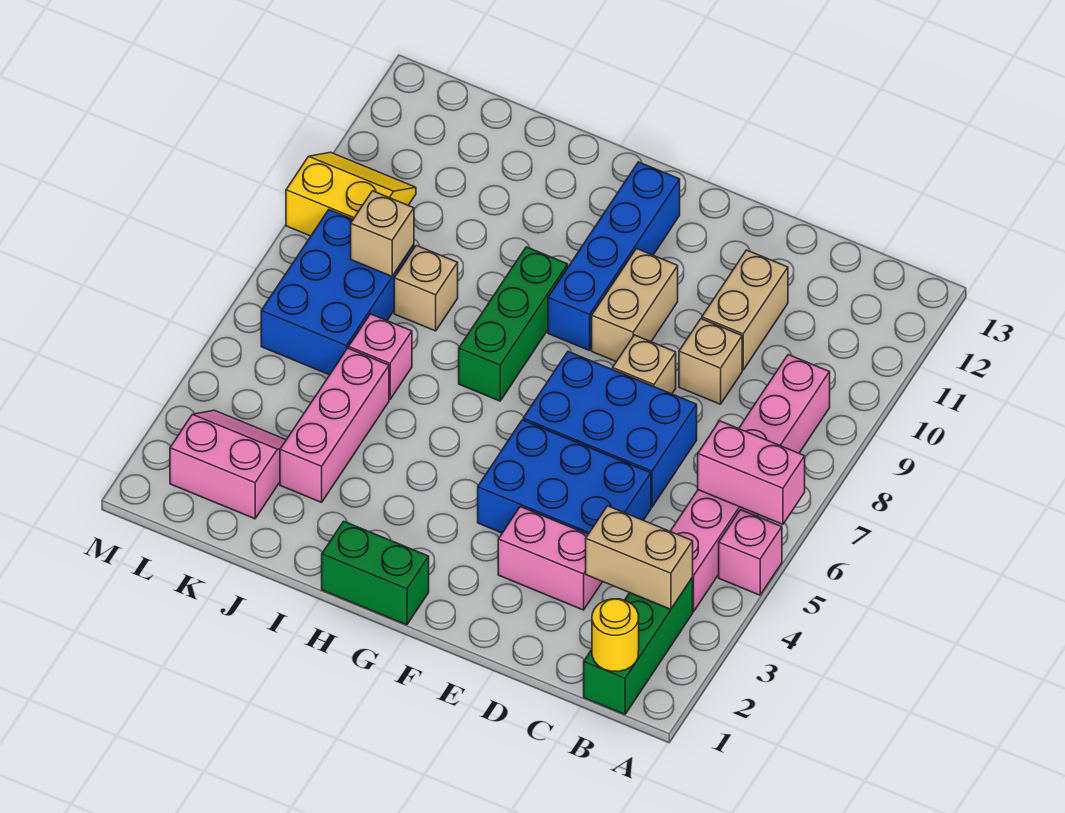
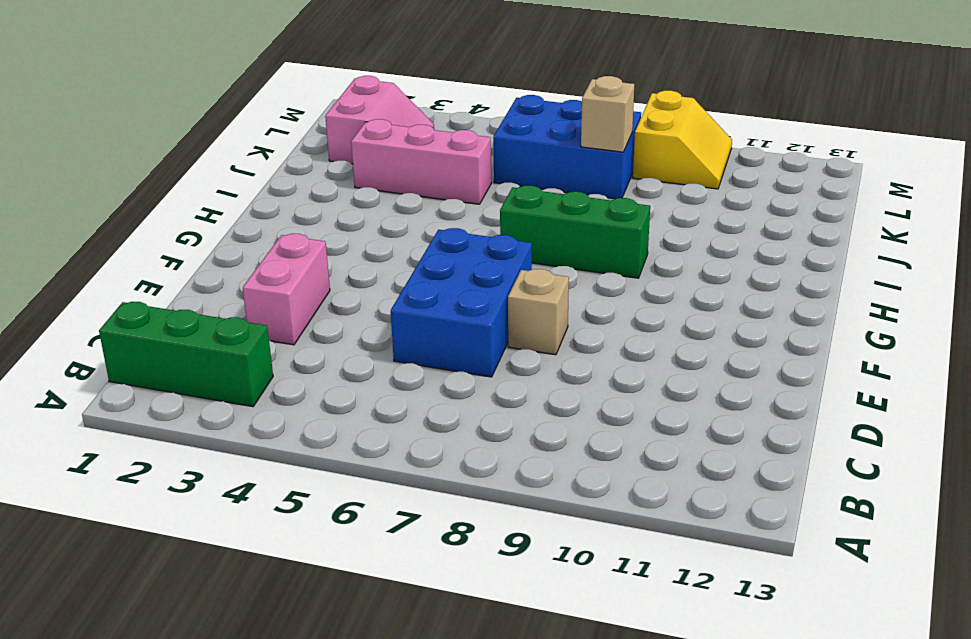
none -> pink brick A5 level 1
none -> pink brick B4:B9 level 1
none -> blue brick D4:F5 level 1

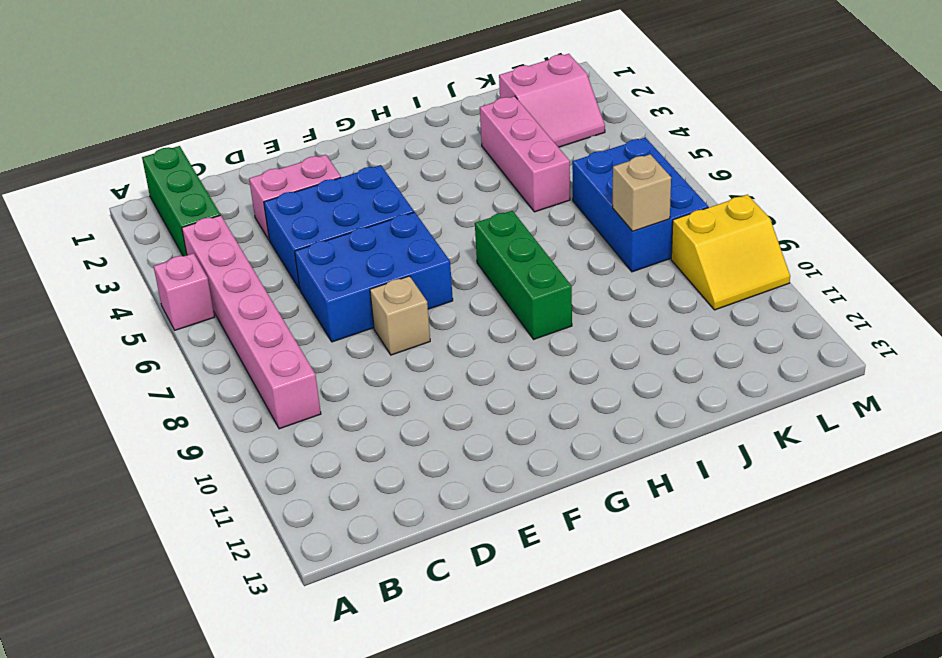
none -> tan brick D9 level 1
none -> tan brick D10:D11 level 1
none -> tan brick F9:F10 level 1

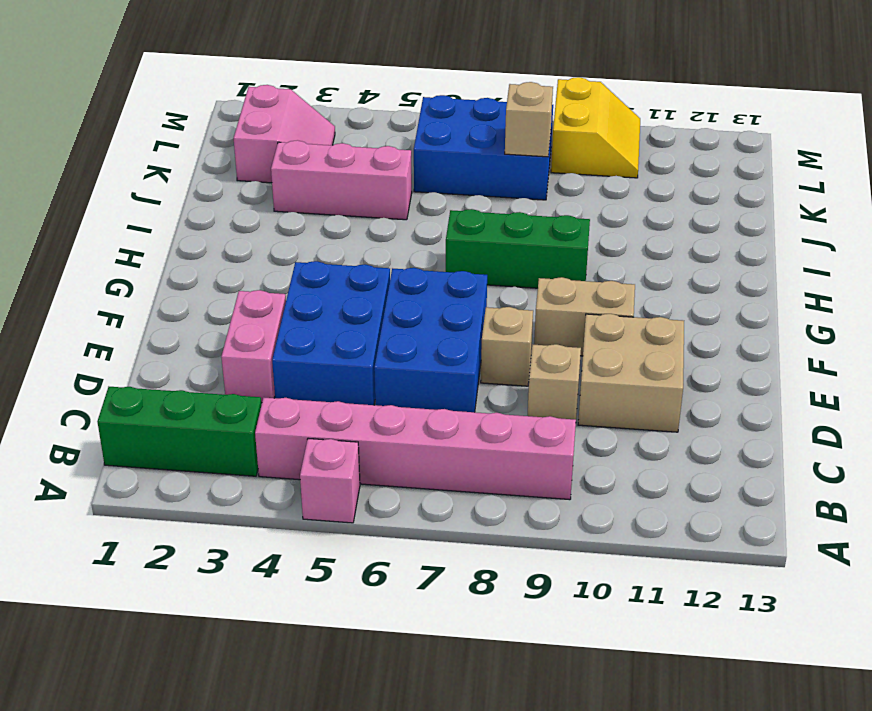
tan brick D10:E11 level 1 -> tan brick D10:D11 level 1
none -> green brick G1:H1 level 1
none -> blue brick G9:G12 level 1
none -> pink brick J6 level 1

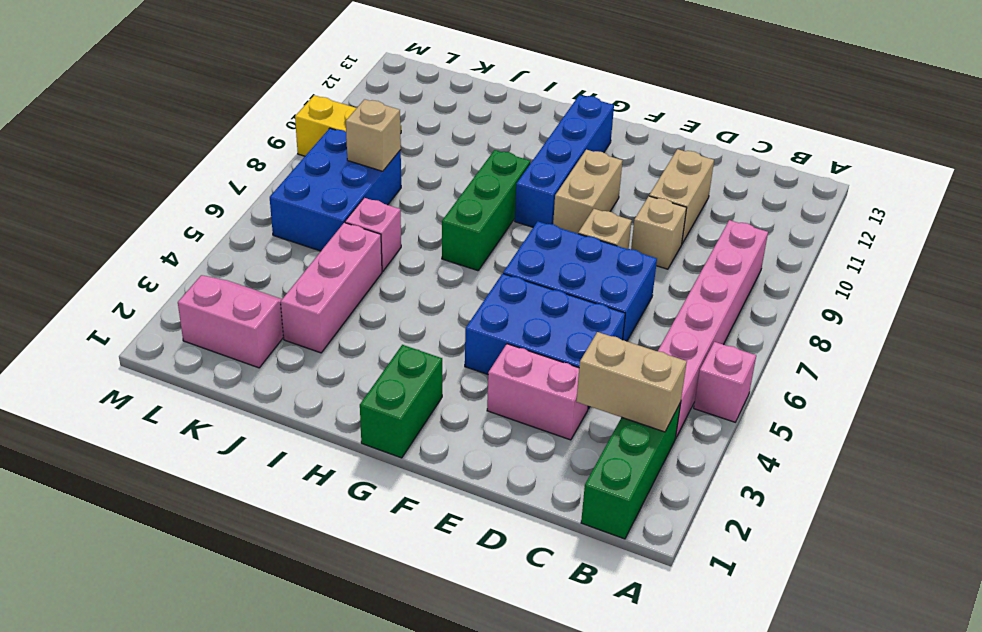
green brick G1:G2 level 1 -> green brick G1:H1 level 1
none -> tan brick J8 level 1
none -> pink brick A6:B6 level 2
none -> yellow round brick B1 level 2

